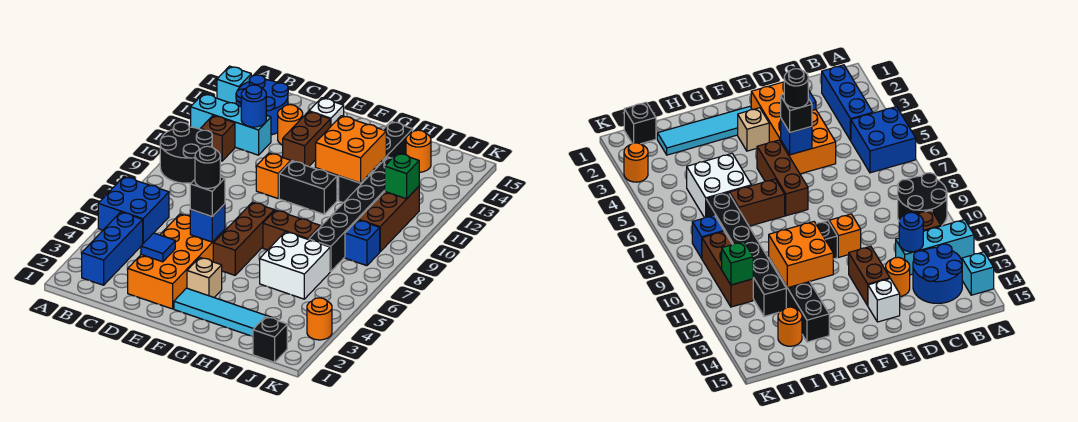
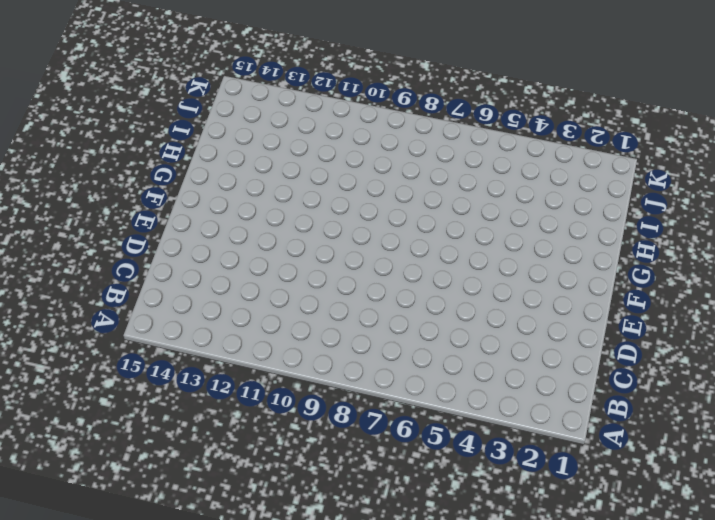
none -> blue brick A5:B6 level 1
none -> black round brick A9:B10 level 1
none -> cyan brick A12:C12 level 1
none -> cyan brick A14 level 1

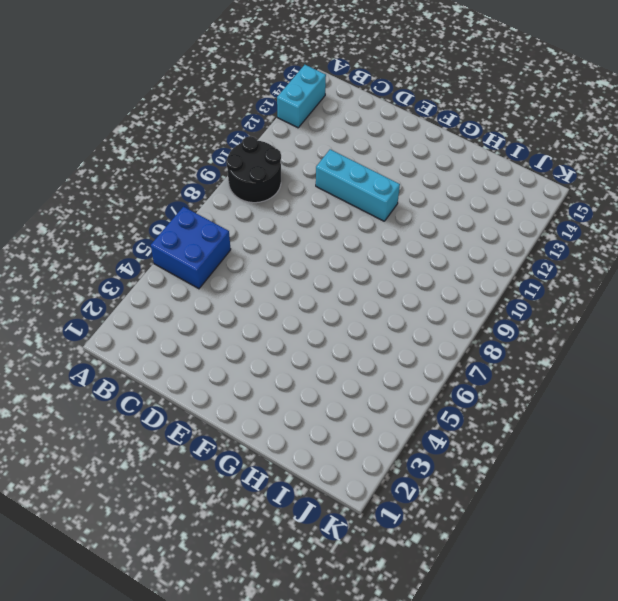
cyan brick A13:A14 level 1 -> cyan brick A14 level 1
cyan brick D11:F11 level 1 -> cyan brick A12:C12 level 1
none -> blue brick B2:B4 level 1
none -> brown brick B11 level 1
none -> blue round brick B13:C14 level 1
none -> orange brick D2:E5 level 1

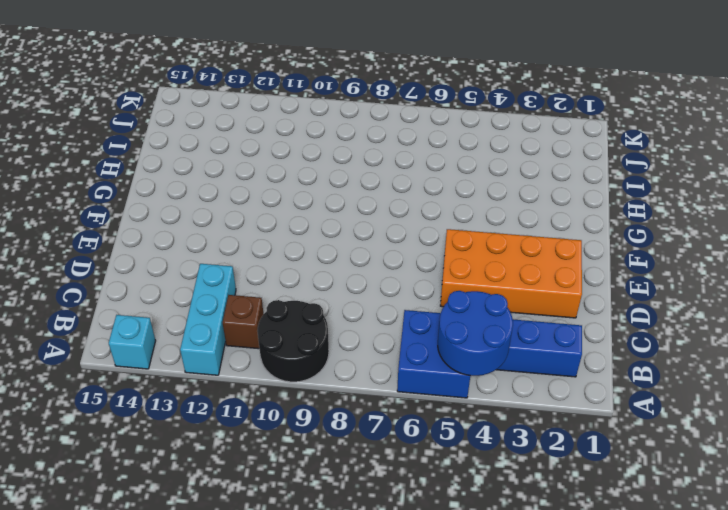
blue round brick A4:B5 level 2 -> blue round brick B13:C14 level 1
none -> orange round brick D13 level 1
none -> orange brick E10 level 1
none -> brown brick E12:E13 level 1
none -> white brick E14 level 1

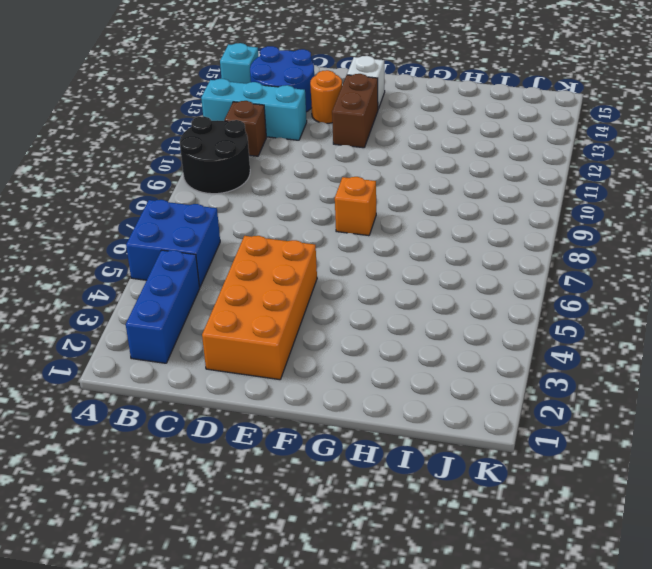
orange brick F8 level 1 -> orange brick E10 level 1
none -> cyan tile F2:I2 level 1
none -> tan brick F3 level 1
none -> brown brick F5:F7 level 1
none -> black brick F10:G10 level 1

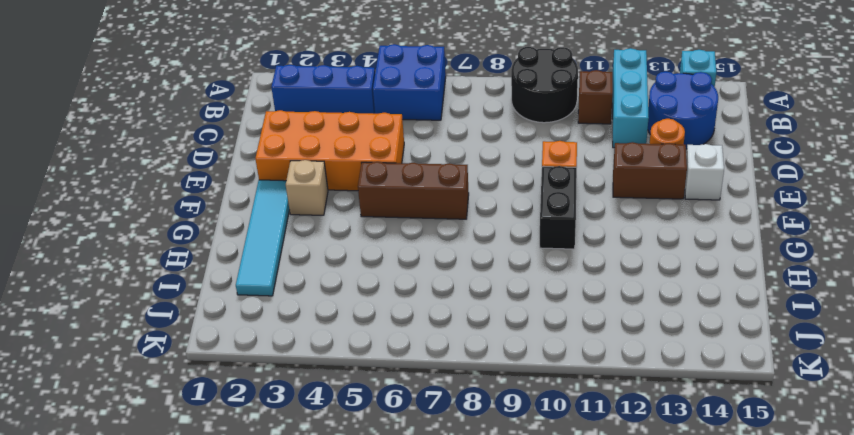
none -> brown brick G7:H7 level 1
none -> white brick H5:I6 level 1
none -> black brick H11:H14 level 1
none -> black brick I7:I12 level 1

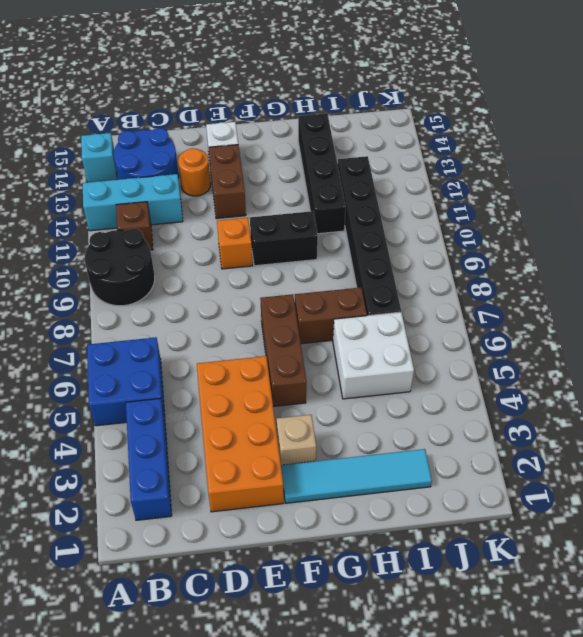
none -> orange round brick I14 level 1
none -> black brick J1 level 1
none -> blue brick J8 level 1
none -> brown brick J9:J11 level 1

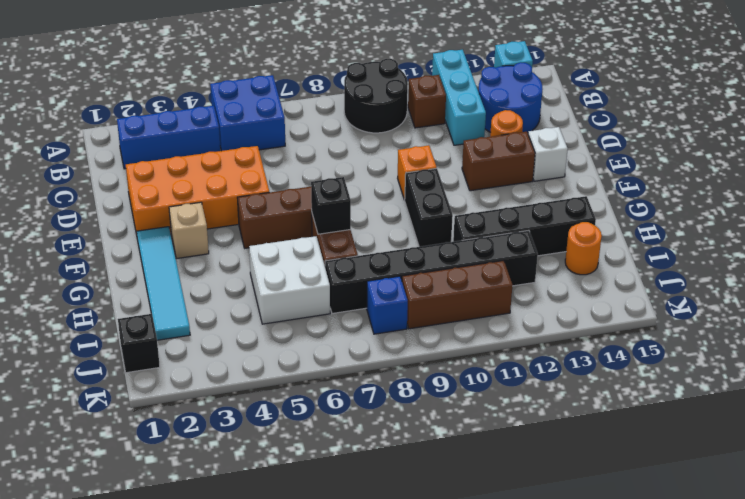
black brick G7 level 2 -> black brick E5 level 3
none -> orange round brick K3 level 1
none -> blue round brick C12 level 2
none -> blue tile D3 level 2
none -> blue brick E5 level 2

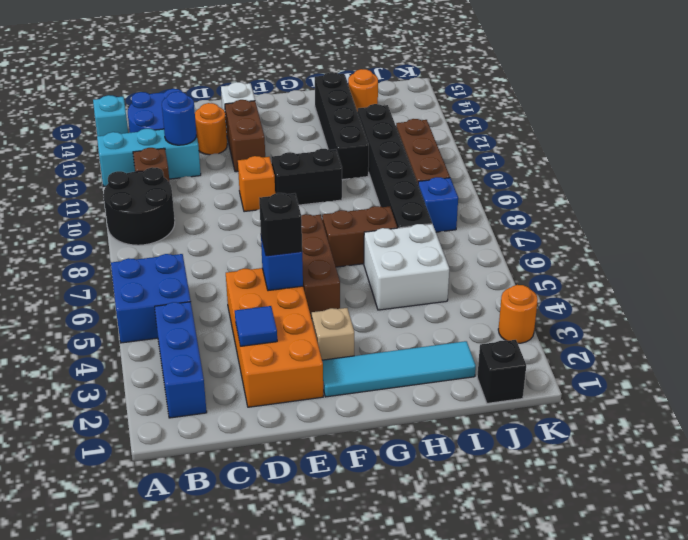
none -> orange brick G11:H12 level 2
none -> green brick J11 level 2
none -> black round brick E5 level 4

